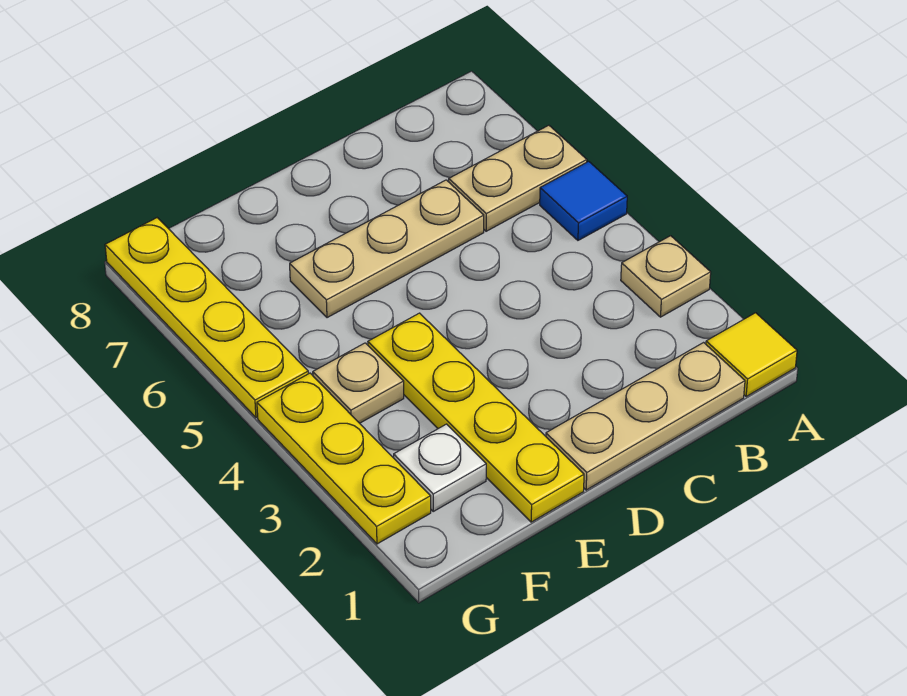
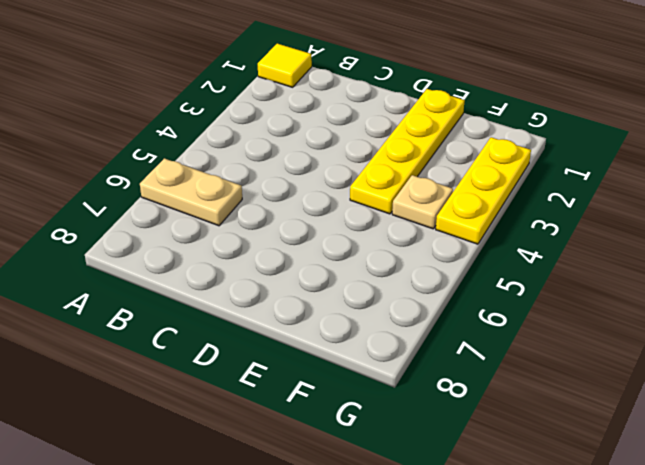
none -> tan plate A3 level 1
none -> blue tile A5 level 1

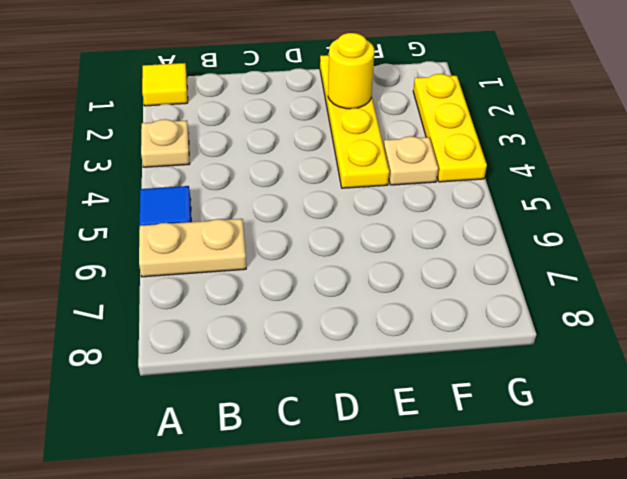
yellow round brick E2 level 2 -> none
none -> tan plate B1:D1 level 1
none -> tan plate C6:E6 level 1

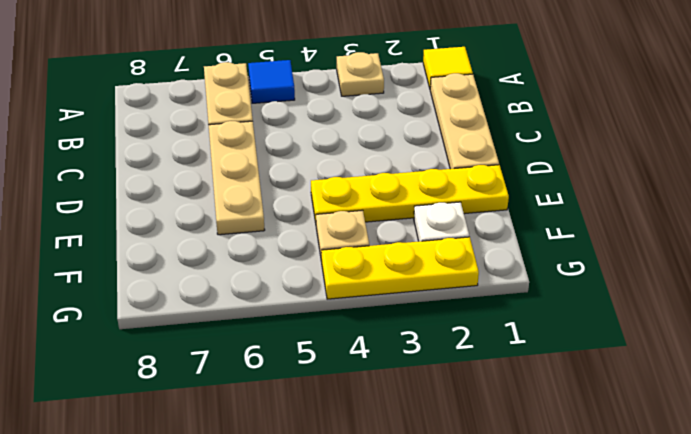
none -> yellow plate G5:G8 level 1

